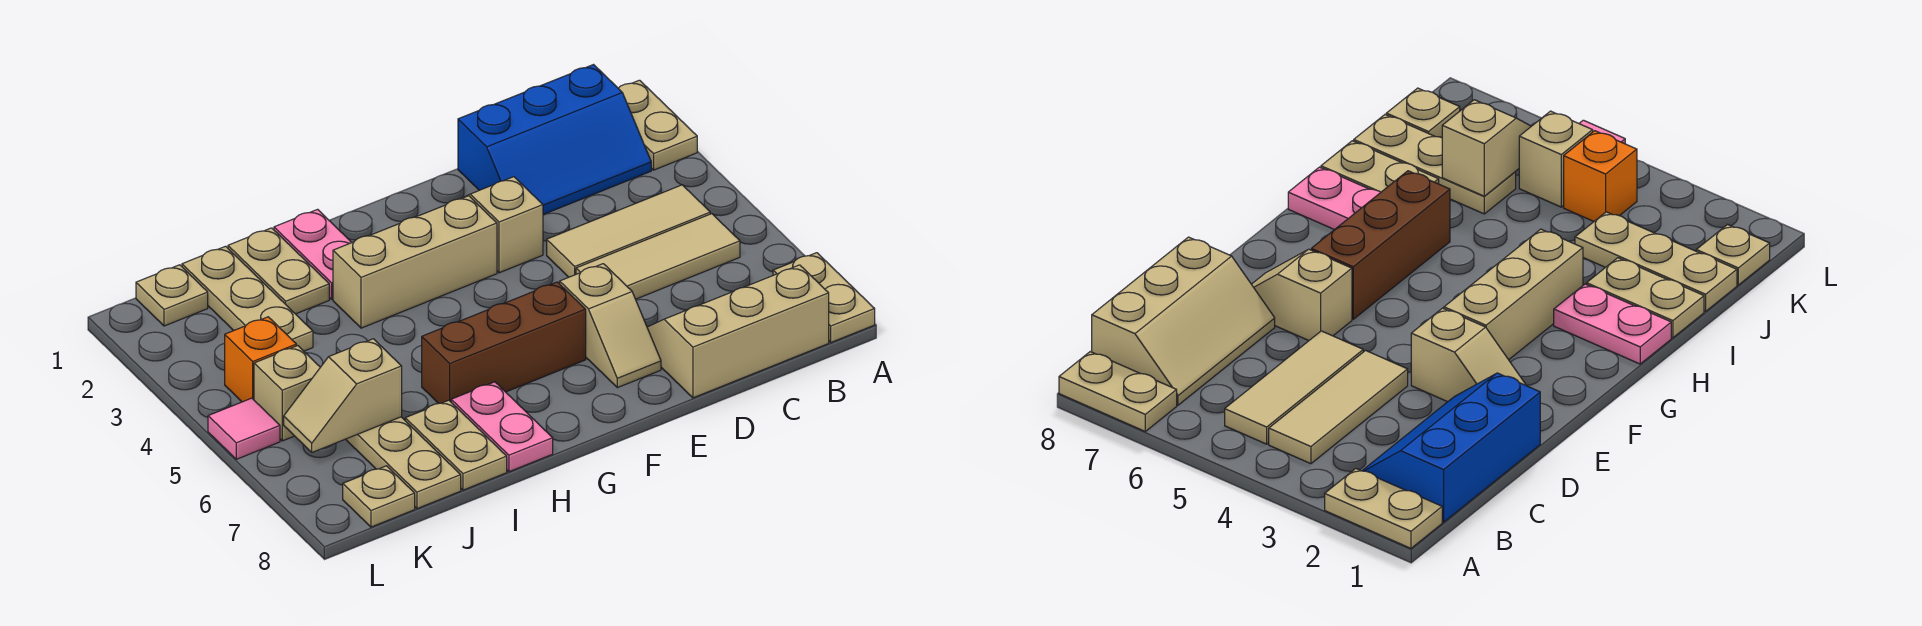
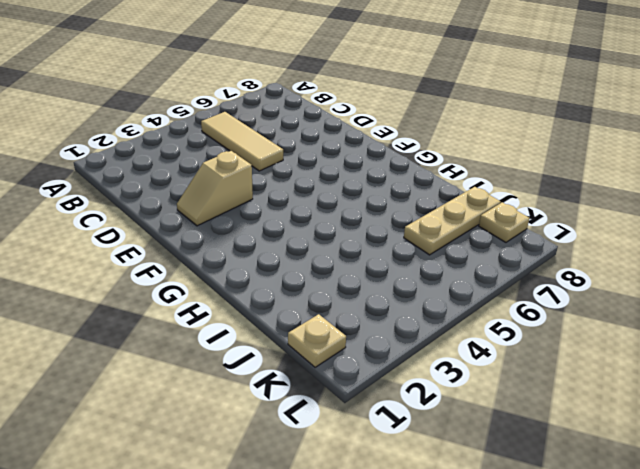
none -> tan plate A1:A2 level 1
none -> tan plate A7:A8 level 1
none -> blue slope B1:D2 level 1 top 1

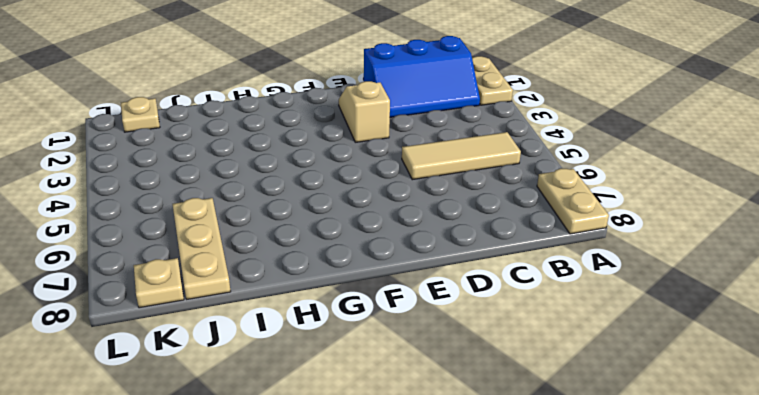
none -> tan tile B4:D4 level 1
none -> tan slope B7:D8 level 1 top 8
none -> tan slope E6:E7 level 1 top 6

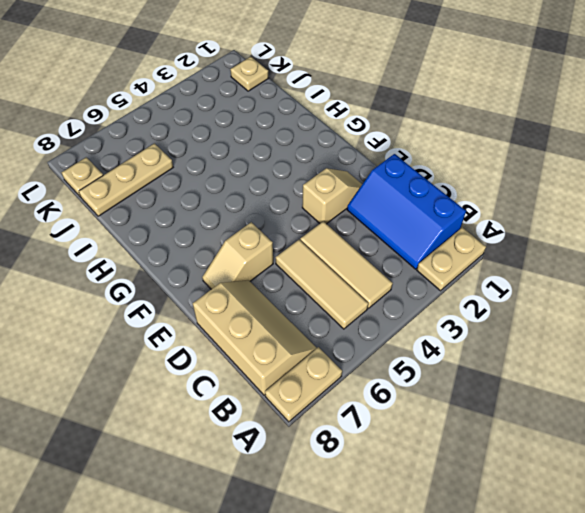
none -> tan brick F3:H3 level 1
none -> brown brick F6:H6 level 1
none -> pink plate H1:H2 level 1

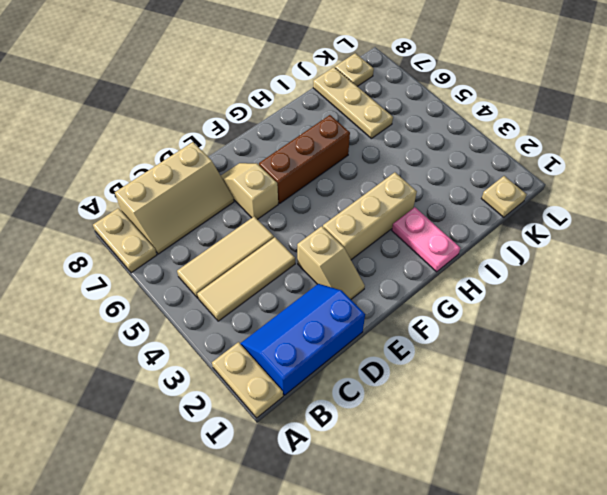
none -> pink plate H7:H8 level 1
none -> tan plate I1:I2 level 1
none -> tan plate I7:I8 level 1

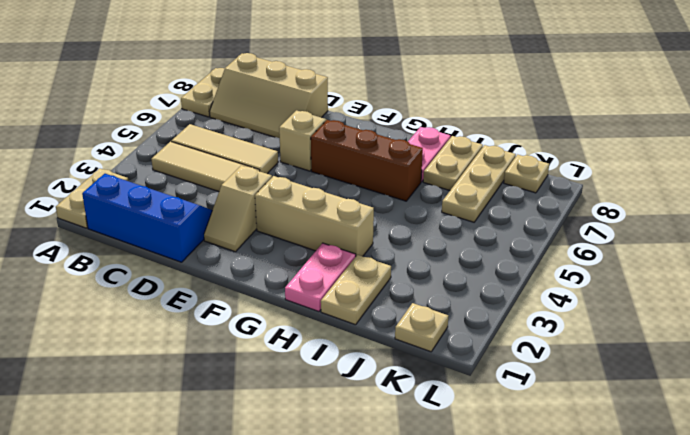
none -> tan plate J1:J3 level 1
none -> orange brick K4 level 1
none -> tan brick K5 level 1

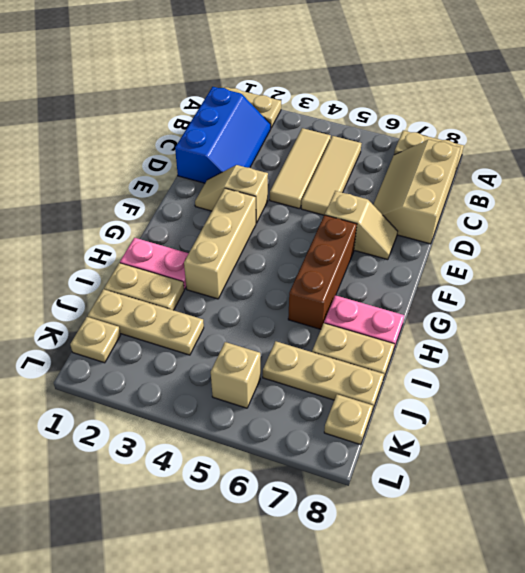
none -> orange brick K4 level 1
none -> pink tile L5 level 1
none -> tan slope J6:K6 level 2 top J

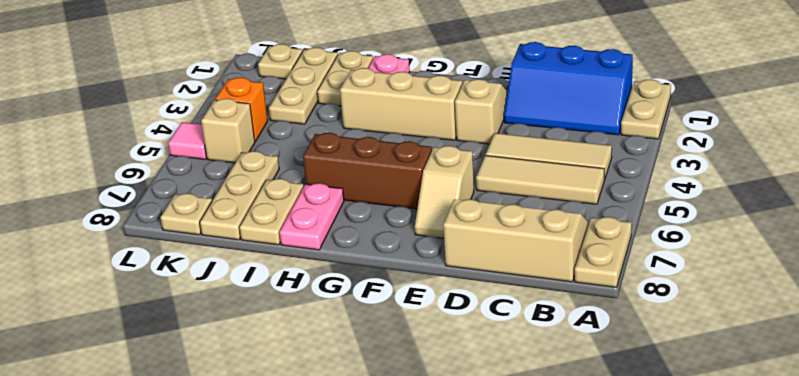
none -> tan slope J6:K6 level 2 top J

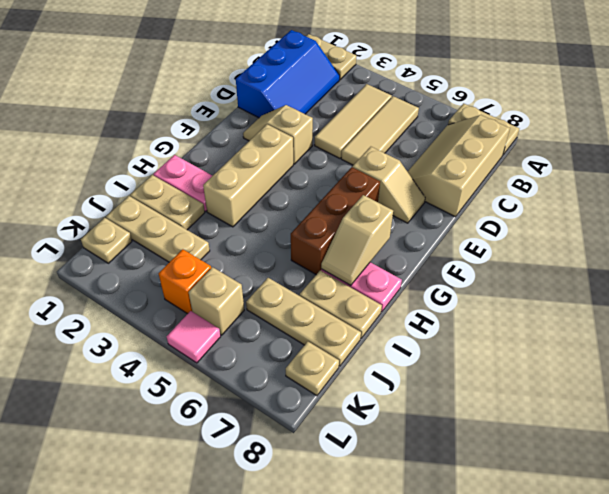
tan slope G7:H7 level 2 top G -> tan slope J6:K6 level 2 top J

